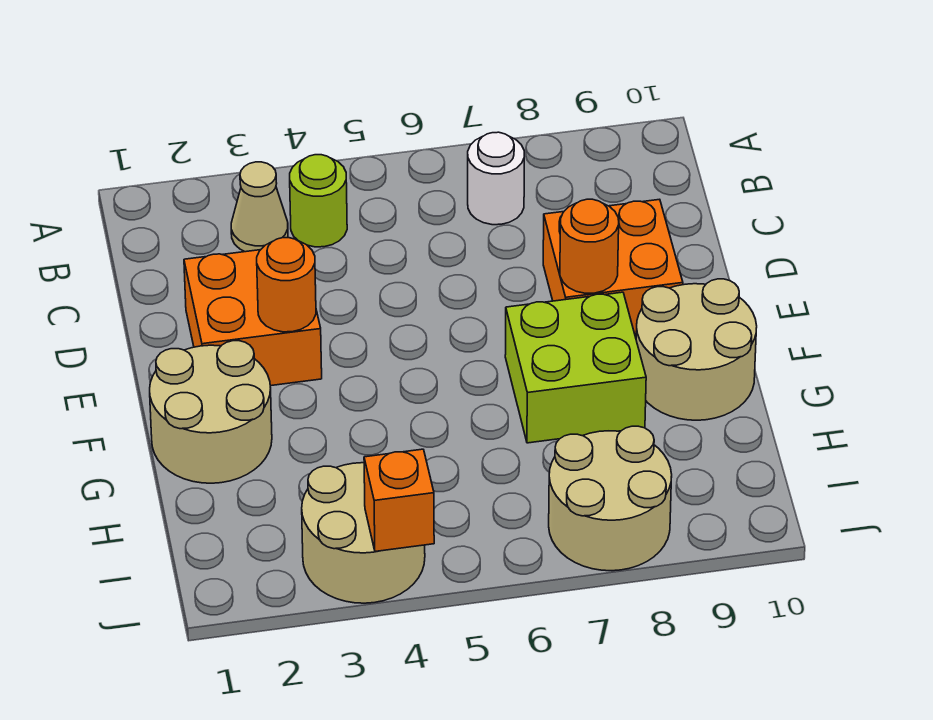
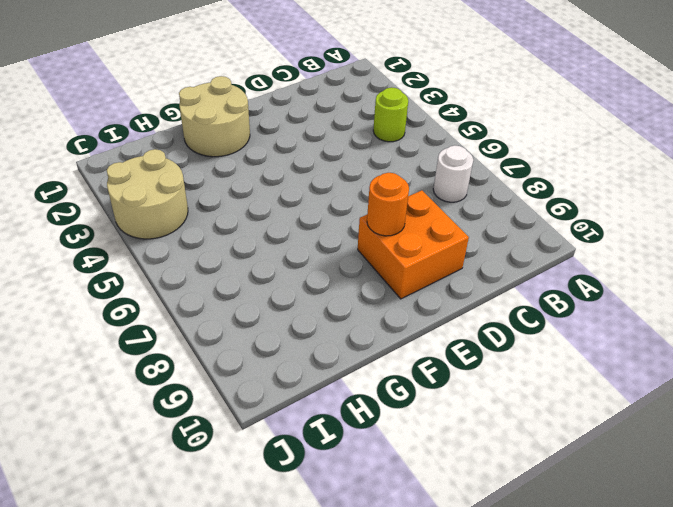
none -> tan cone B3 level 1
none -> orange brick D2:E3 level 1
none -> lime brick F7:G8 level 1

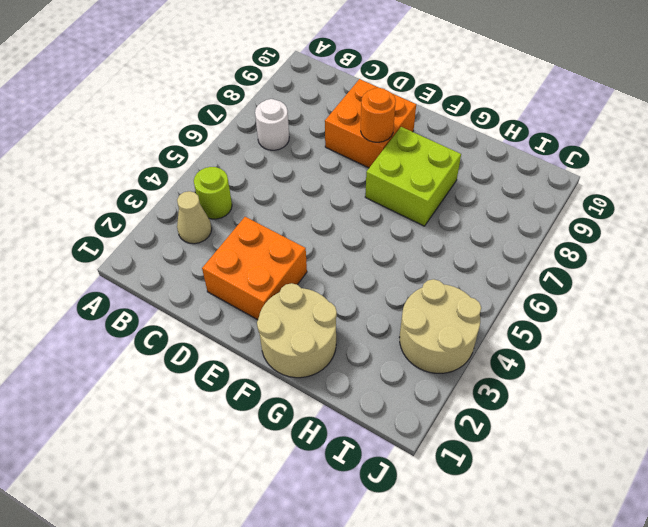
none -> tan round brick F9:G10 level 1
none -> tan round brick I7:J8 level 1
none -> orange round brick E3 level 2

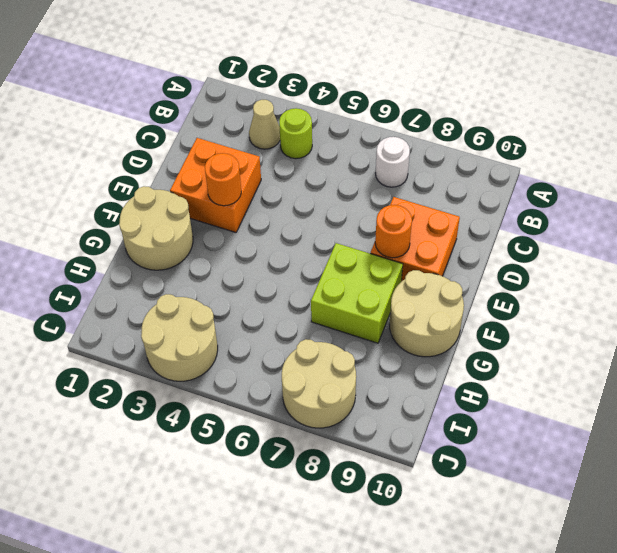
none -> orange brick J4 level 2

